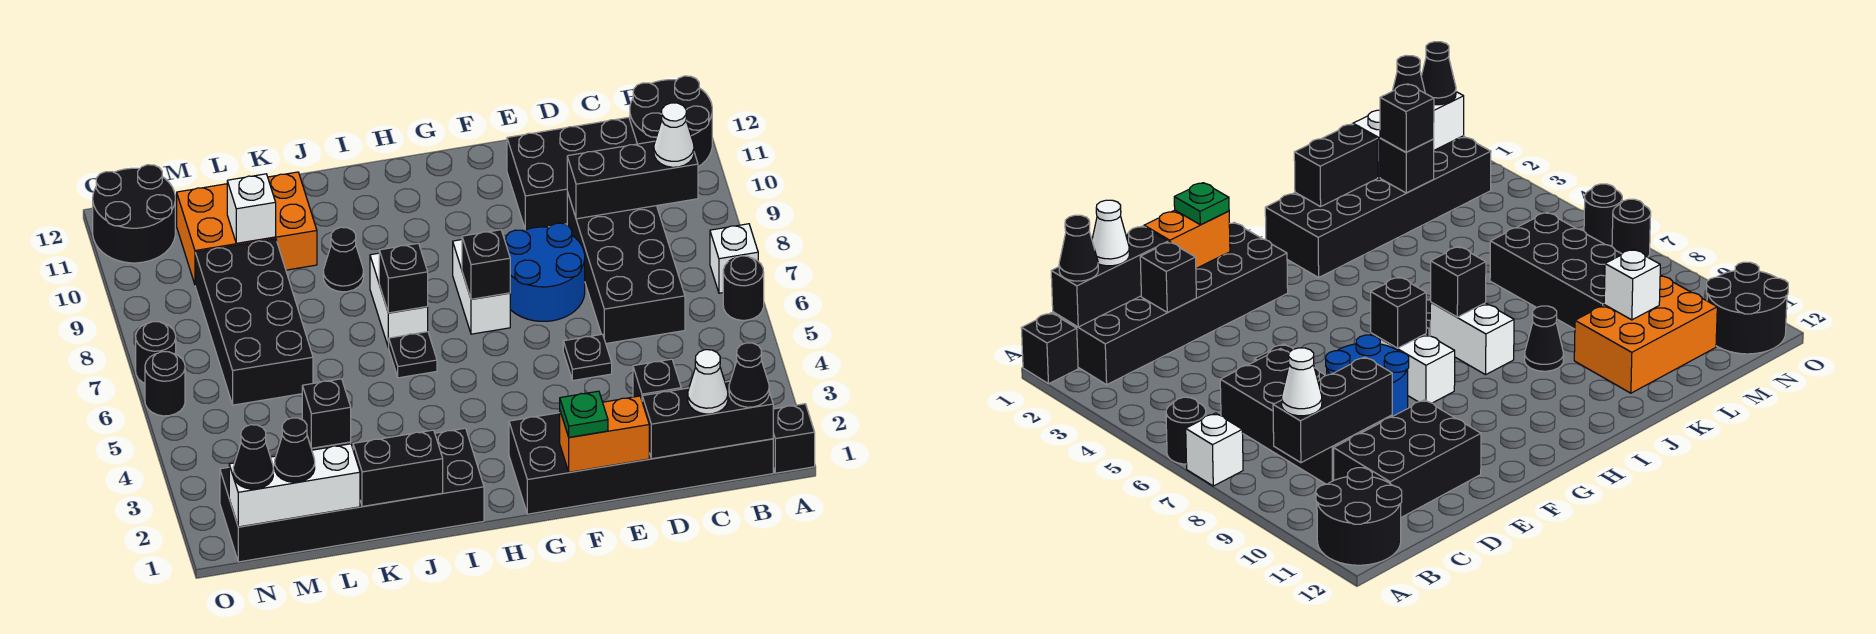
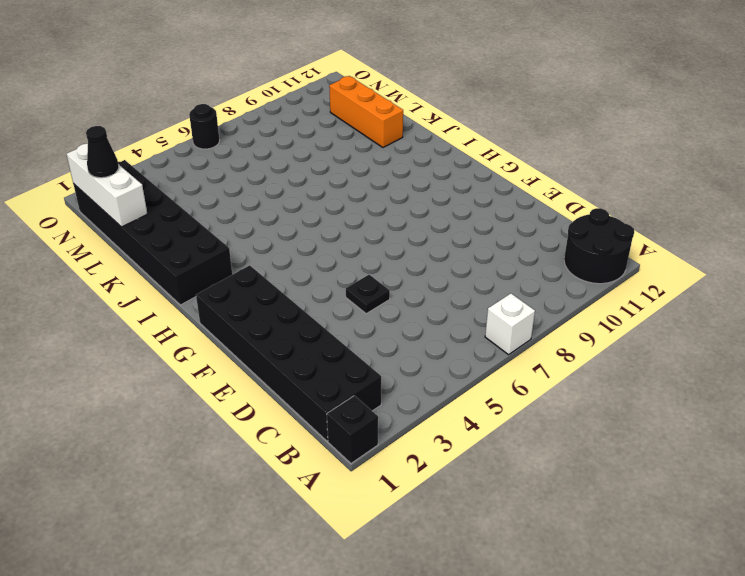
orange brick K11:M11 level 1 -> orange brick K10:M11 level 1
none -> black round brick A6 level 1
none -> black brick C6:D9 level 1
none -> black brick C10:E11 level 1
none -> blue round brick E7:F8 level 1

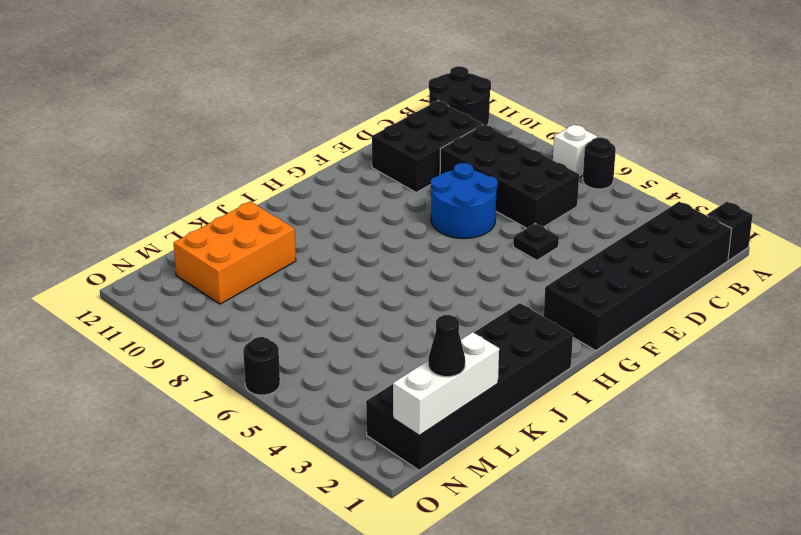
none -> white brick G7:G8 level 1
none -> black plate I6 level 1
none -> white brick I7:I8 level 1
none -> black cone J9 level 1

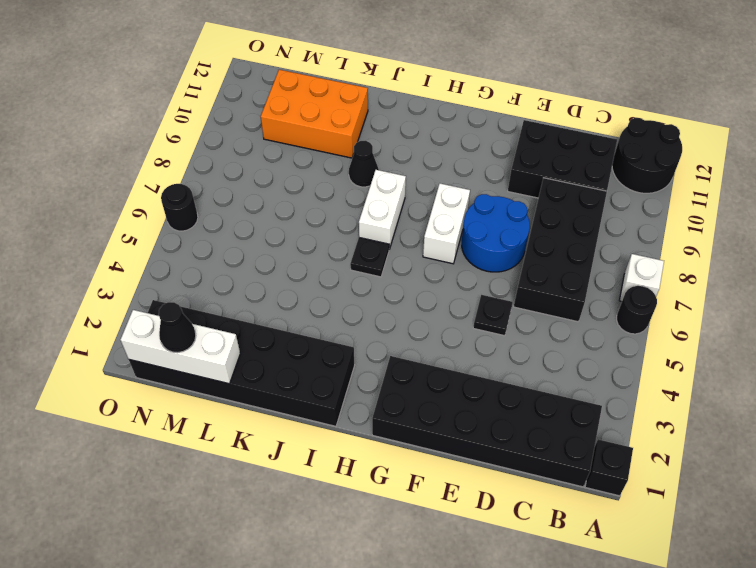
none -> black brick L6:M9 level 1
none -> black round brick N11:O12 level 1
none -> black round brick O7 level 1
none -> black brick B1:D1 level 2

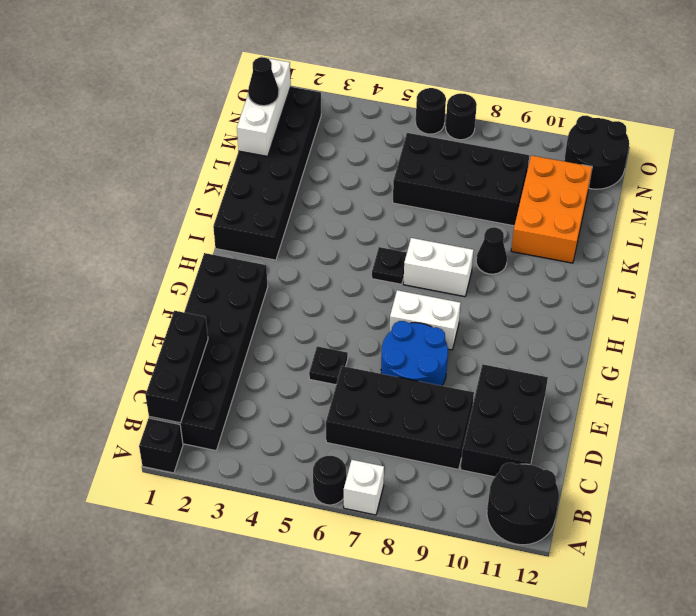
none -> black brick B9:D9 level 2
none -> black brick D2 level 2
none -> orange brick E1:F1 level 2
none -> black brick G7 level 2

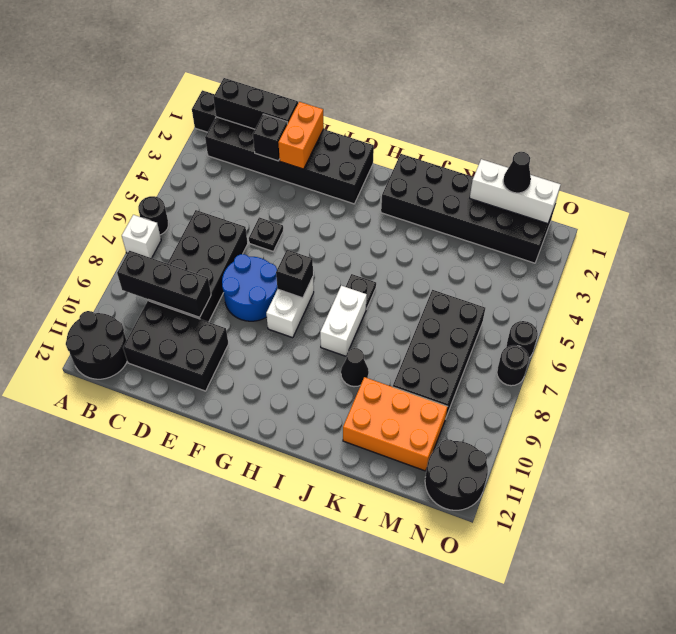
orange brick E1:E2 level 2 -> orange brick E1:F1 level 2
none -> black brick I7 level 2
none -> black brick J1:K1 level 2
none -> black brick L2 level 2
none -> white brick L10 level 2

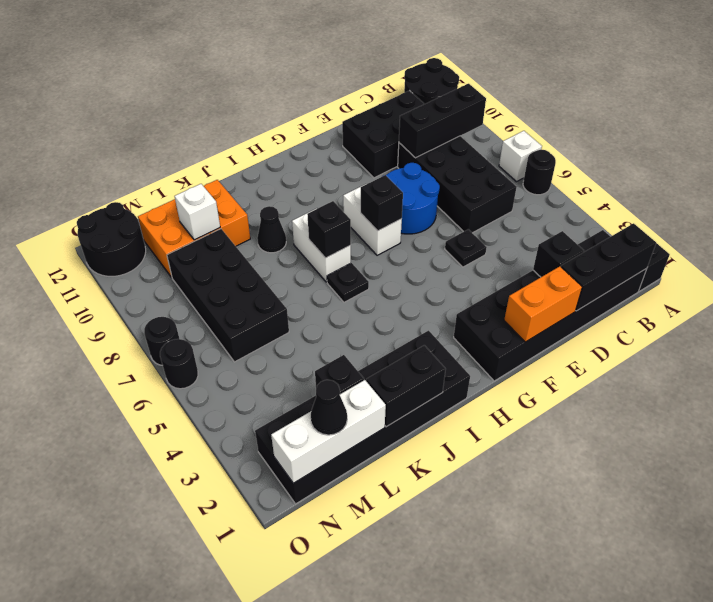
none -> black cone B1 level 3
none -> white cone B9 level 3
none -> white cone C1 level 3
none -> green plate F1 level 3

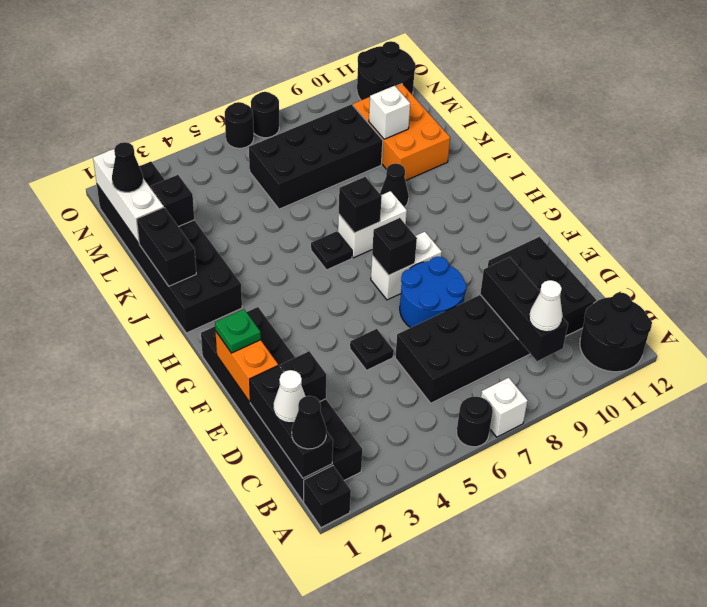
none -> black brick L2 level 3
none -> black cone N1 level 3

